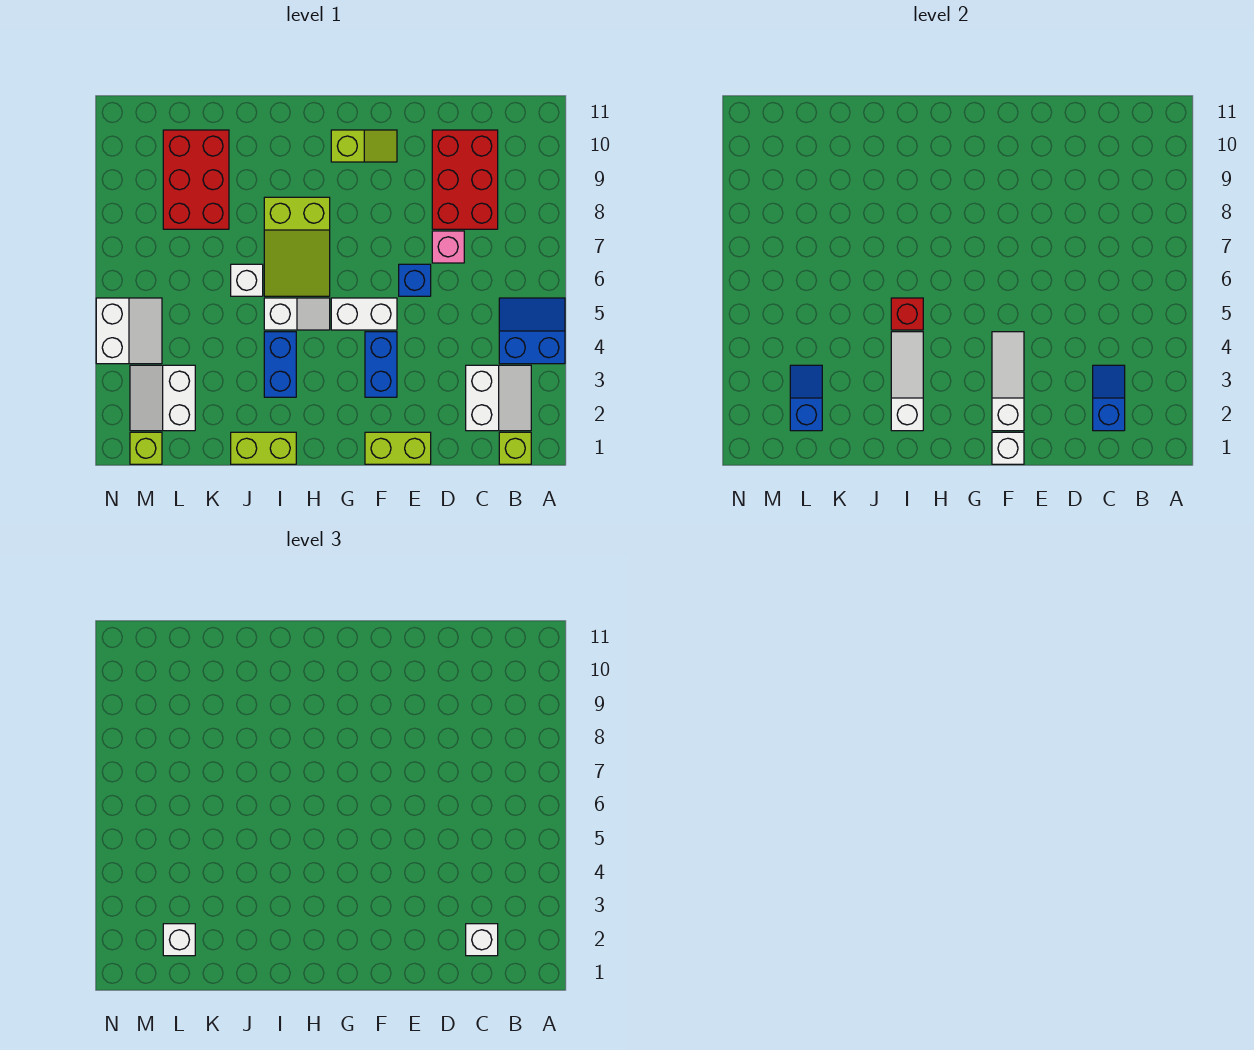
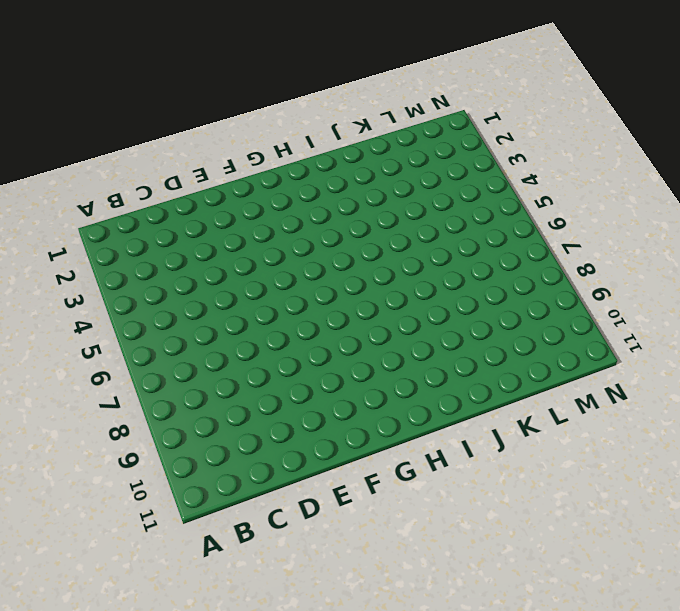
none -> blue slope A4:B5 level 1 top 4
none -> lime brick B1 level 1
none -> white slope B2:C3 level 1 top C

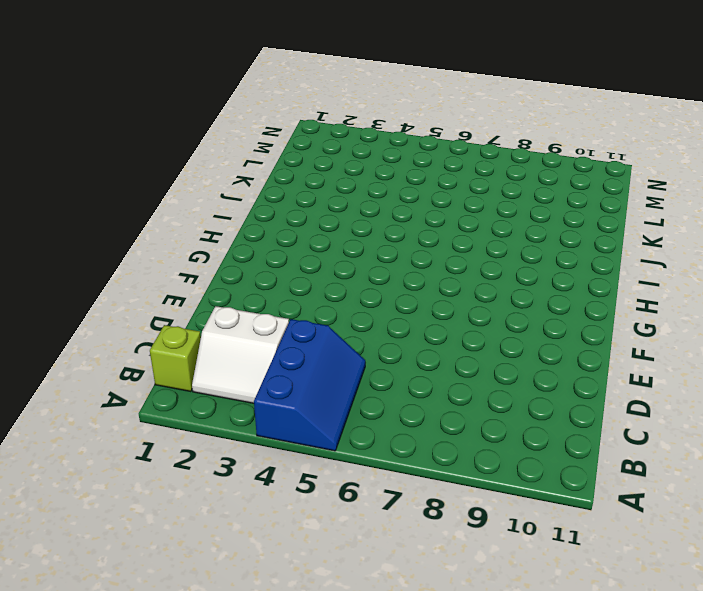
blue slope A4:C5 level 1 top 4 -> blue slope A4:B5 level 1 top 4
none -> red brick C8:D10 level 1
none -> pink brick D7 level 1
none -> lime brick E1:F1 level 1

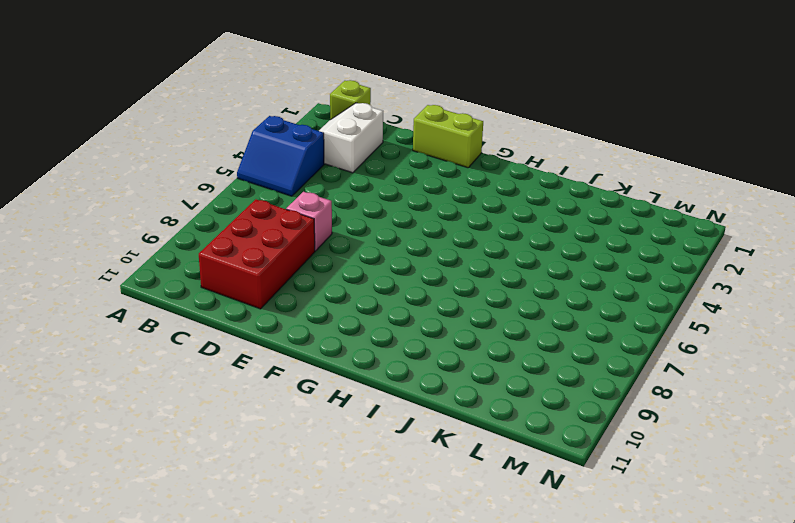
none -> blue brick E6 level 1
none -> blue brick F3:F4 level 1
none -> white brick F5:G5 level 1

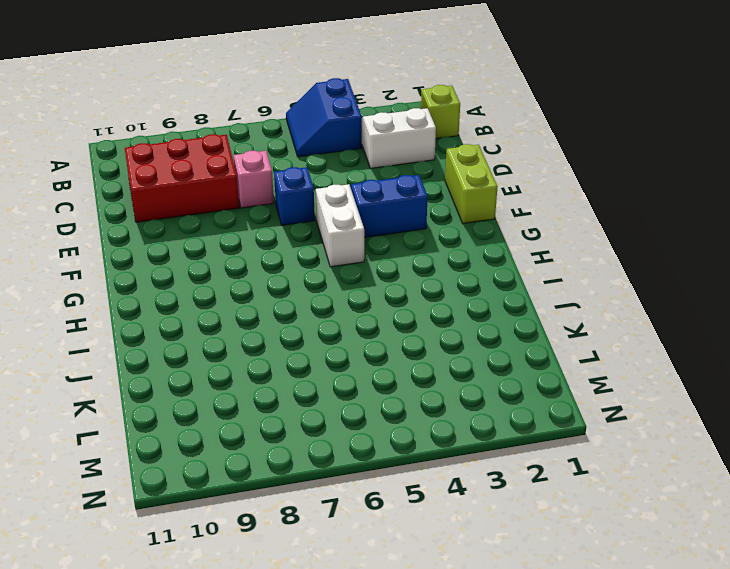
none -> lime slope F10:G10 level 1 top G
none -> white slope H5:I5 level 1 top I
none -> lime slope H6:I8 level 1 top 8

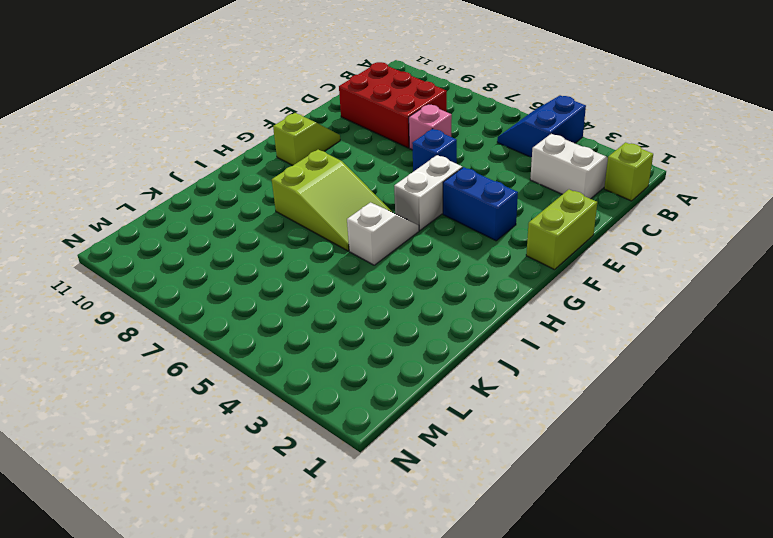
none -> lime brick I1:J1 level 1
none -> blue brick I3:I4 level 1
none -> white brick J6 level 1

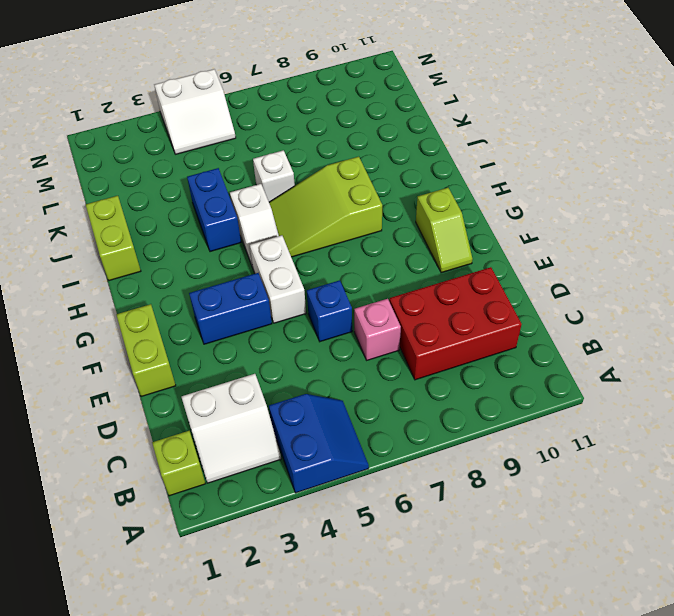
blue brick I4:J4 level 1 -> blue brick I3:I4 level 1
none -> red brick K8:L10 level 1
none -> white slope L2:M3 level 1 top L
none -> lime brick M1 level 1

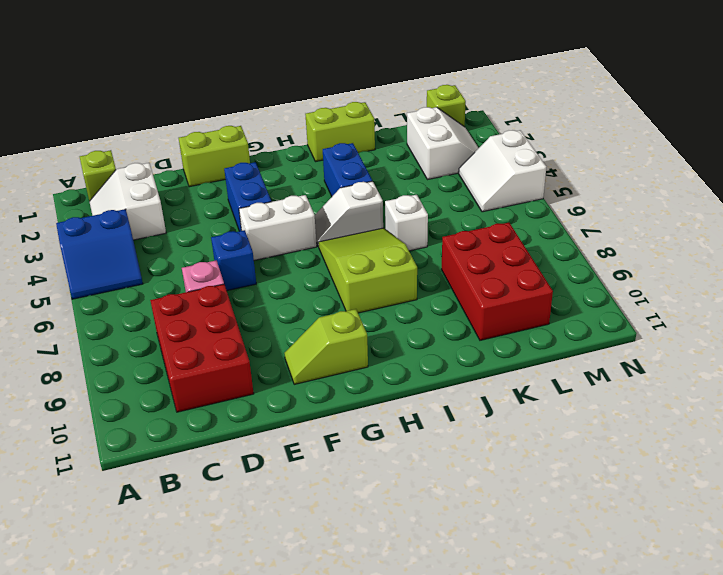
none -> blue slope C2:C3 level 2 top 2
none -> white brick F1 level 2
none -> white slope F2:F4 level 2 top 2

